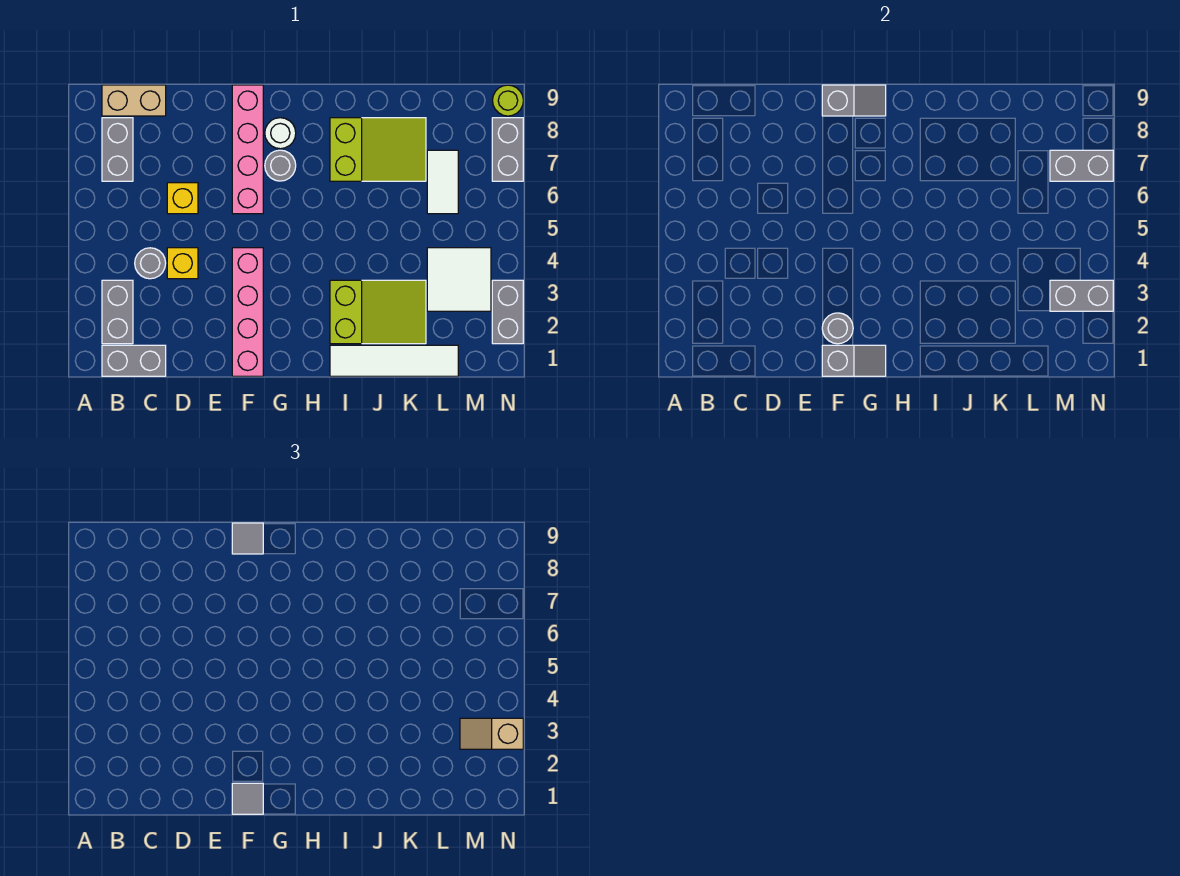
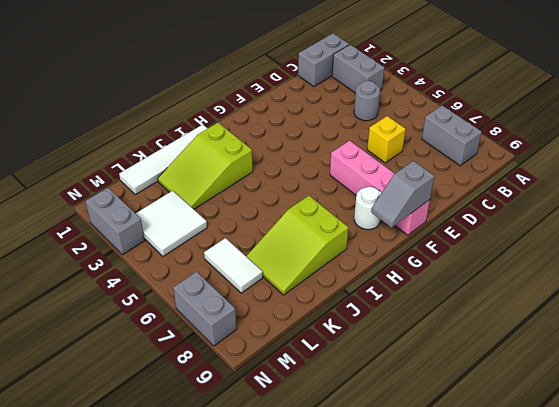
none -> tan brick B9:C9 level 1
none -> yellow brick D4 level 1
none -> pink brick F1:F4 level 1

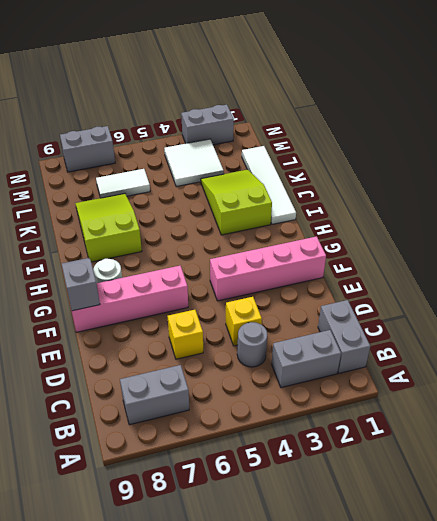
none -> tan brick B9:C9 level 1
none -> grey round brick G7 level 1
none -> lime round brick N9 level 1

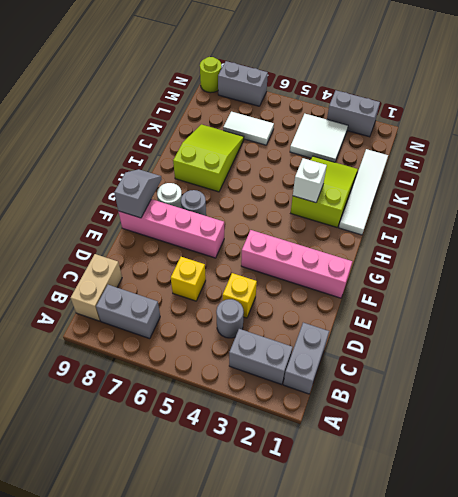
white brick I3 level 2 -> none
none -> grey slope F1:G1 level 2 top F
none -> grey round brick F2 level 2
none -> grey brick M3:N3 level 2

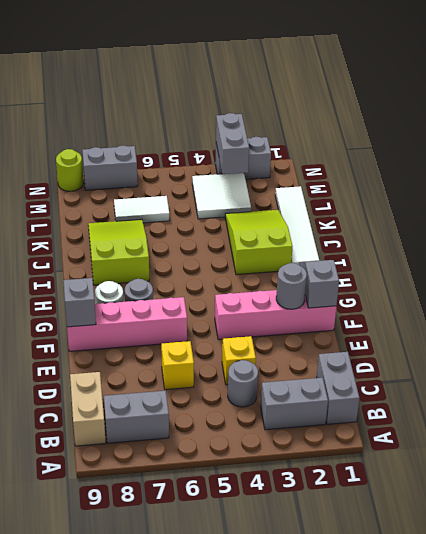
none -> grey brick M7:N7 level 2
none -> grey tile F1 level 3
none -> grey tile F9 level 3

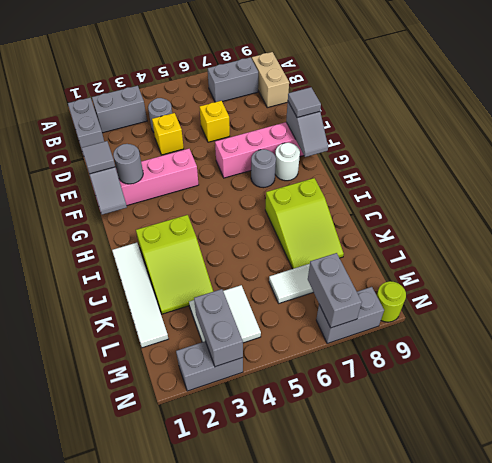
none -> tan slope M3:N3 level 3 top N

